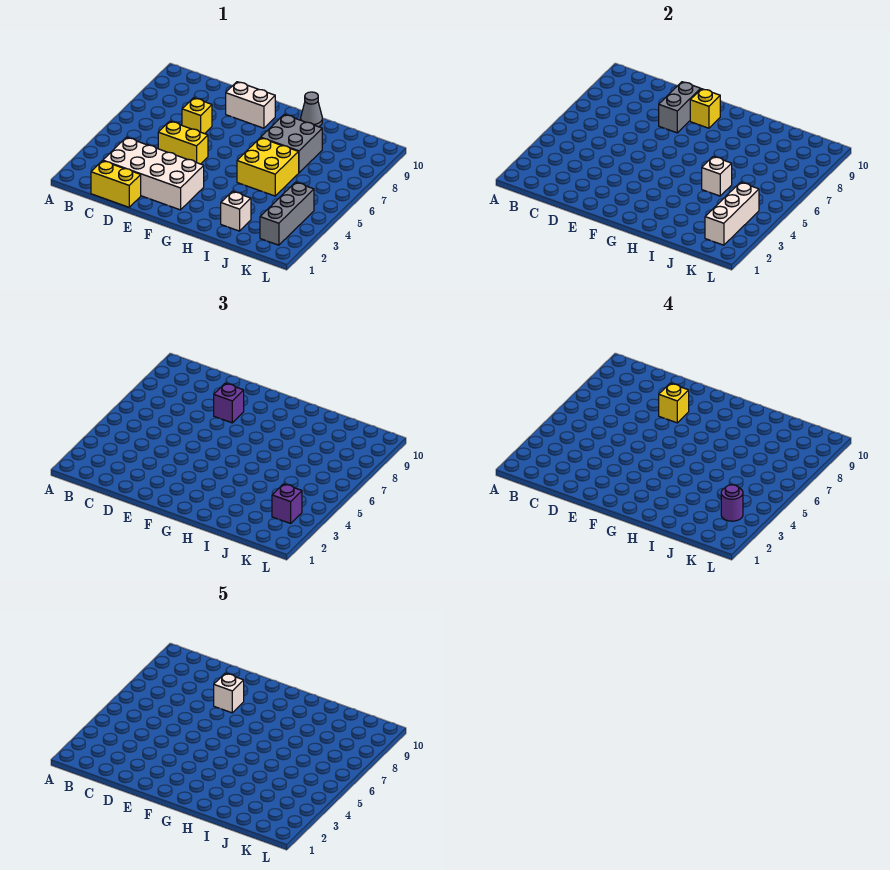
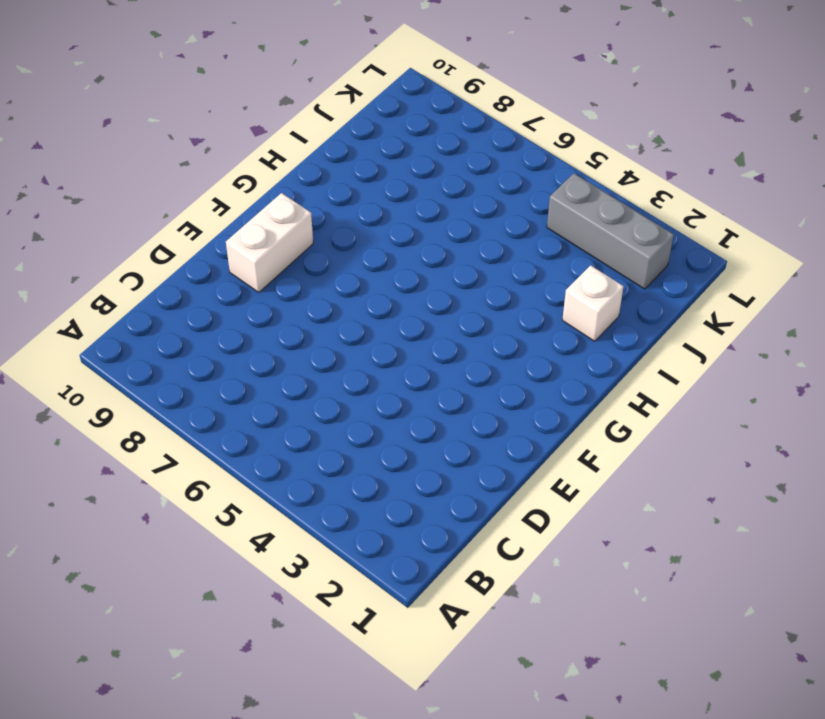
none -> yellow brick C1:D1 level 1
none -> white brick C2:F3 level 1
none -> yellow brick D5:E5 level 1

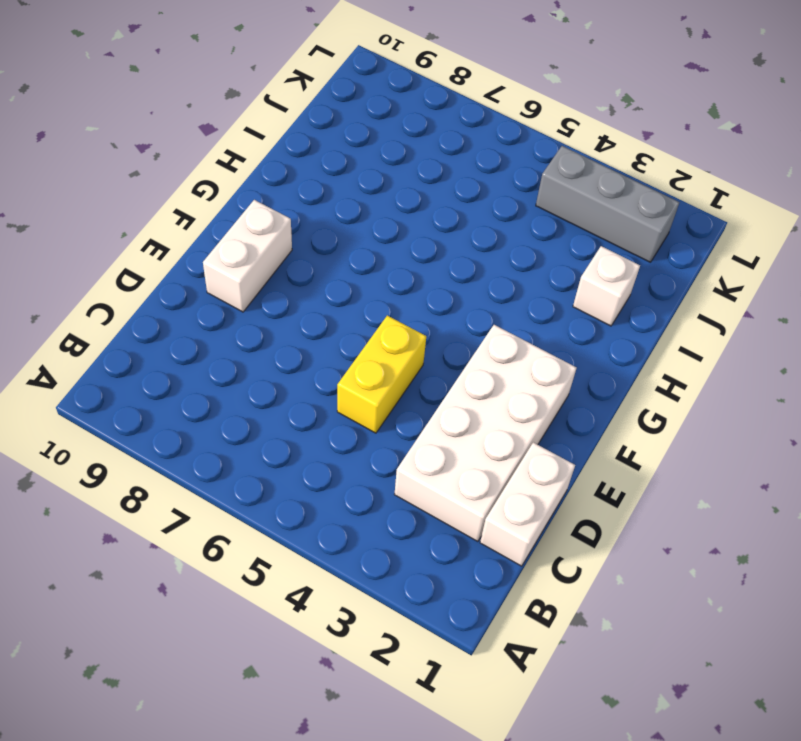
white brick C1:D1 level 1 -> yellow brick C1:D1 level 1
none -> yellow brick D7 level 1
none -> yellow brick H5:I6 level 1
none -> grey brick H7:I8 level 1

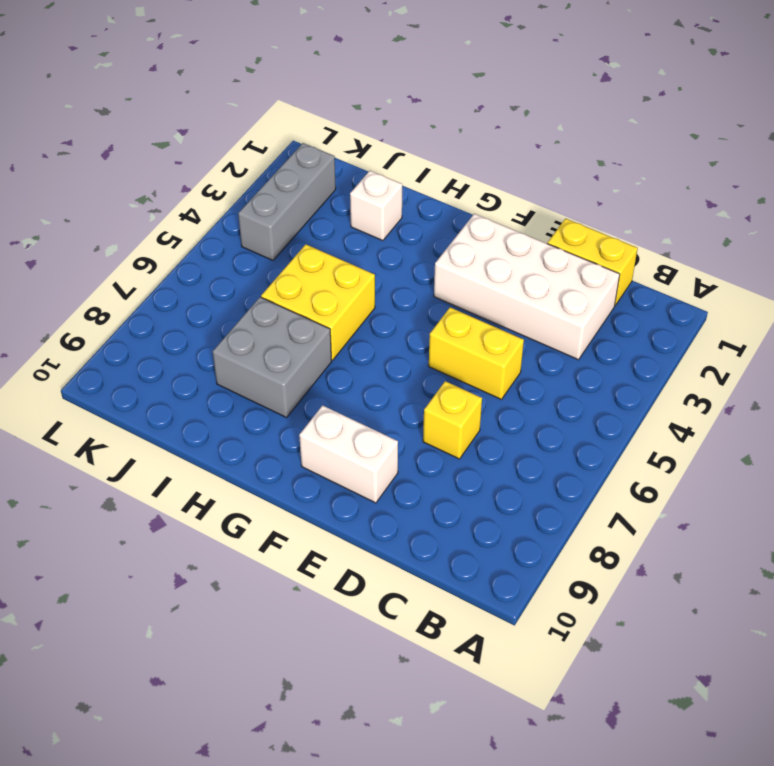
none -> grey cone H10 level 1
none -> grey brick E8:E9 level 2
none -> yellow brick F9 level 2

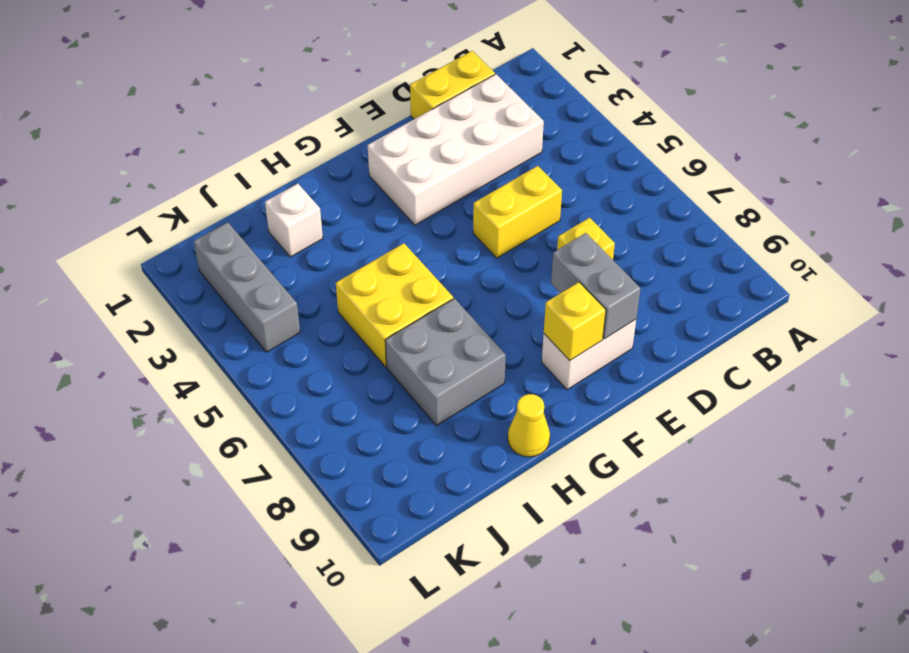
yellow cone H10 level 1 -> grey cone H10 level 1
none -> white brick I5 level 2
none -> white brick K2:K4 level 2
none -> purple brick E8 level 3

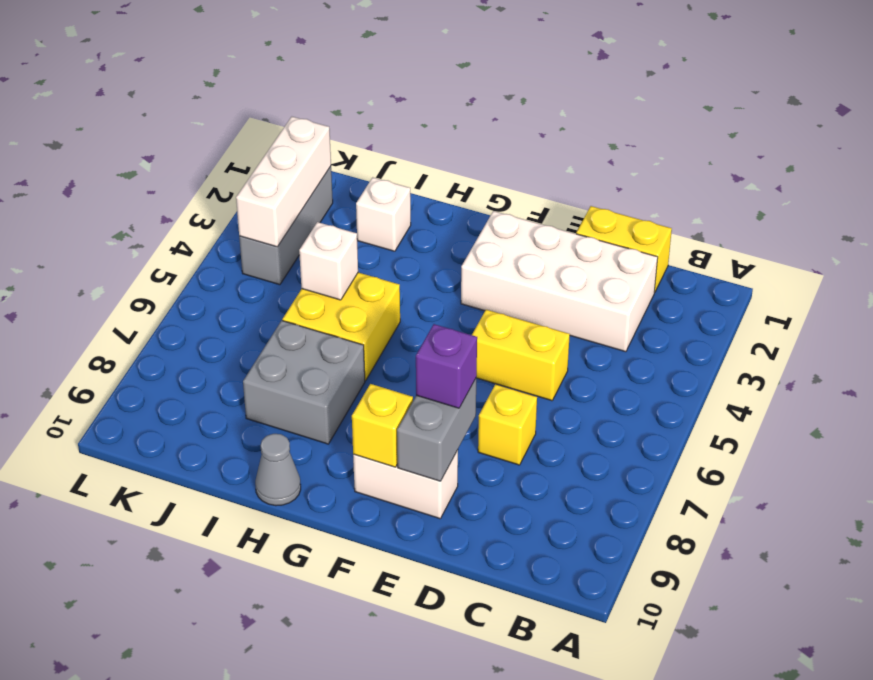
none -> purple brick K3 level 3
none -> yellow brick E8 level 4
none -> purple round brick K3 level 4

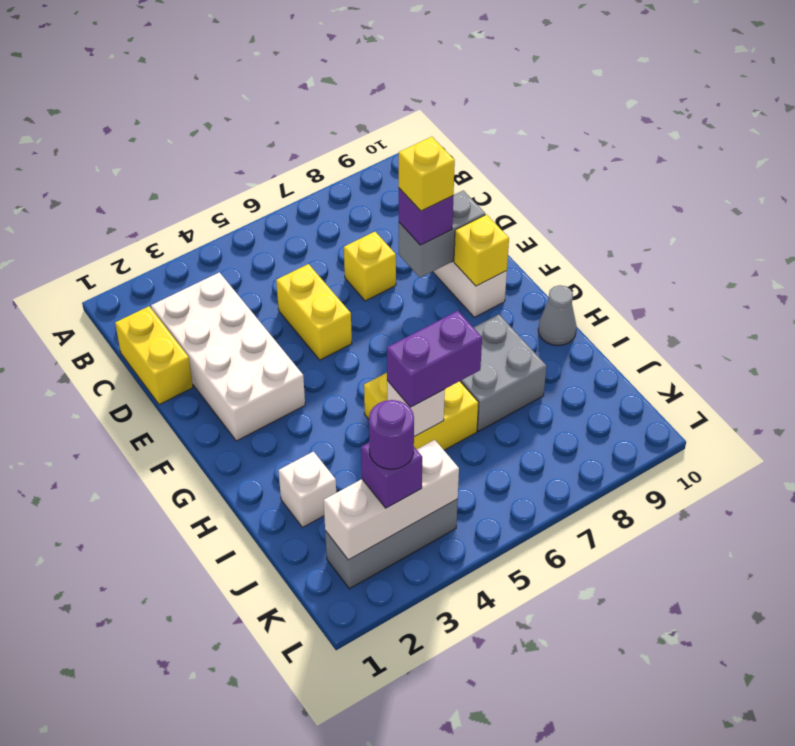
purple brick I5:I6 level 3 -> none
none -> white brick E8 level 5

